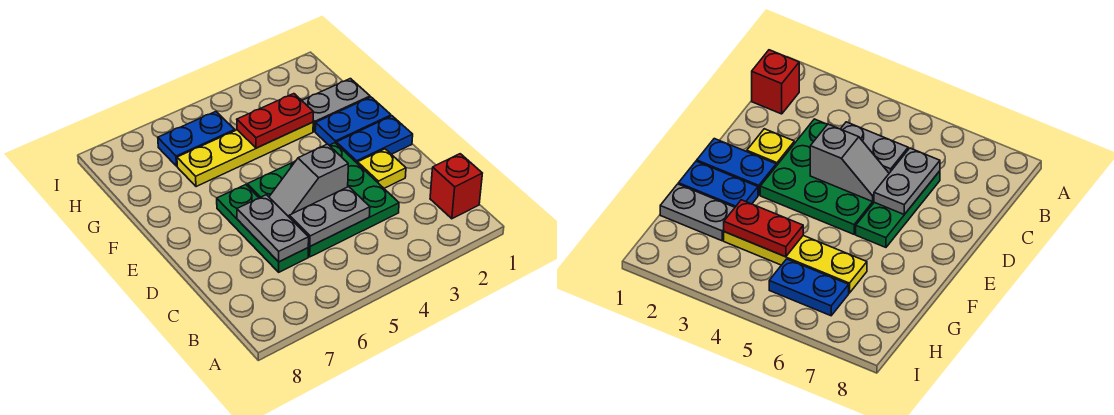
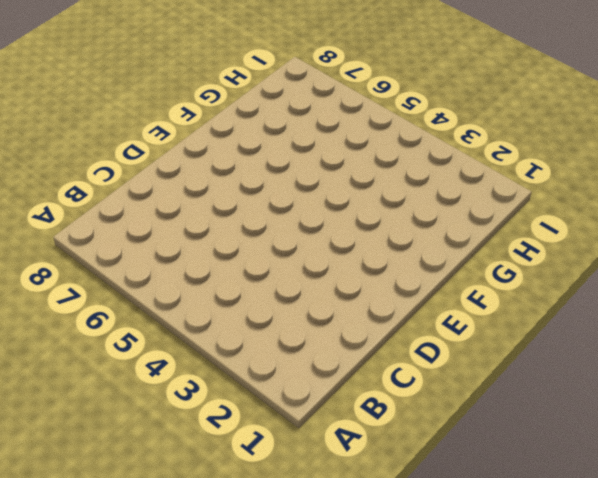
none -> red brick B1 level 1
none -> green plate C3:E5 level 1
none -> green plate C6:E6 level 1

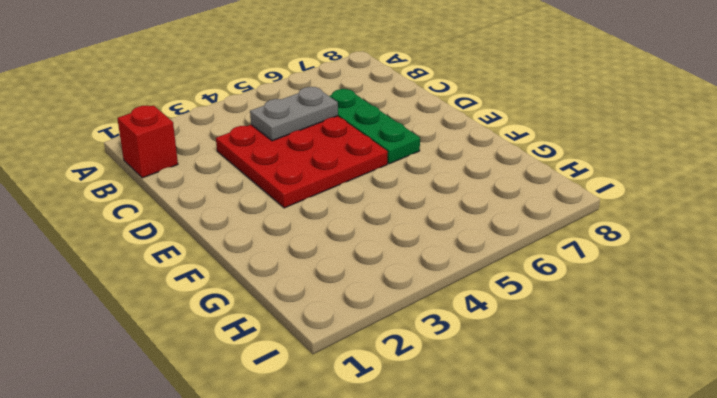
red plate C3:E5 level 1 -> green plate C3:E5 level 1
none -> yellow plate D2 level 1
none -> blue plate E1:E2 level 1
none -> blue plate F1:F2 level 1

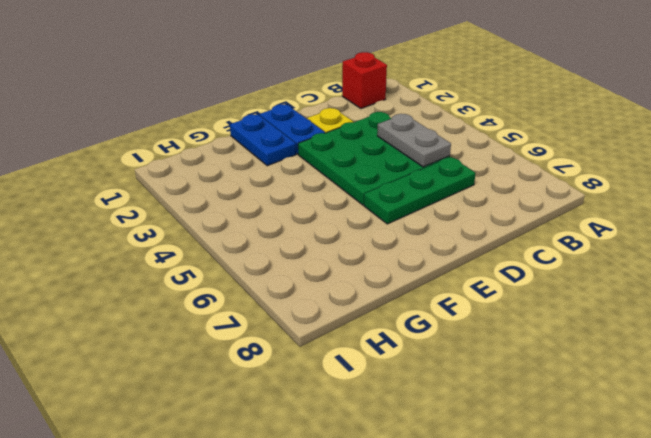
none -> grey plate G1:G2 level 1
none -> yellow plate G3:G6 level 1
none -> blue plate H5:H6 level 1

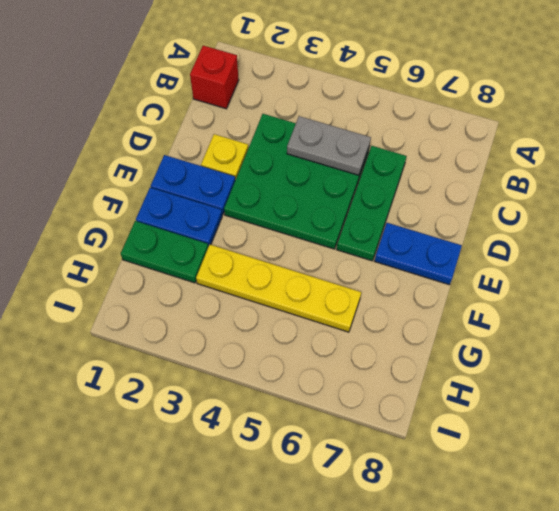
blue plate E7:E8 level 1 -> blue plate H5:H6 level 1
green plate G1:G2 level 1 -> grey plate G1:G2 level 1
none -> grey plate C6:D6 level 2
none -> grey slope D4:D5 level 2 top 4
none -> red plate G3:G4 level 2

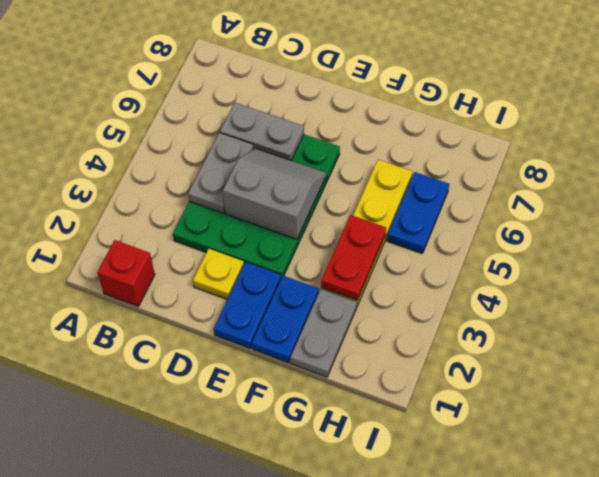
grey slope D4:E5 level 2 top 4 -> grey slope D4:D5 level 2 top 4

